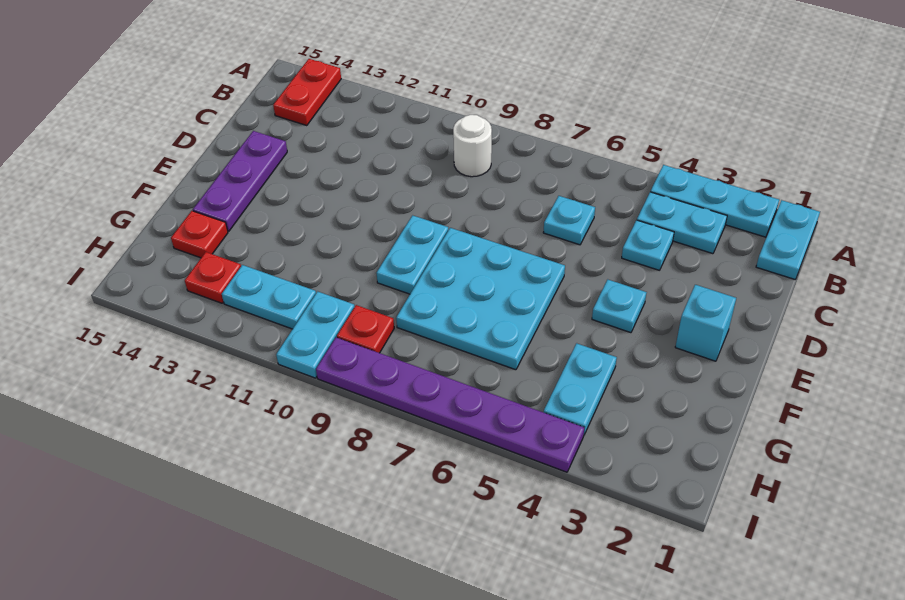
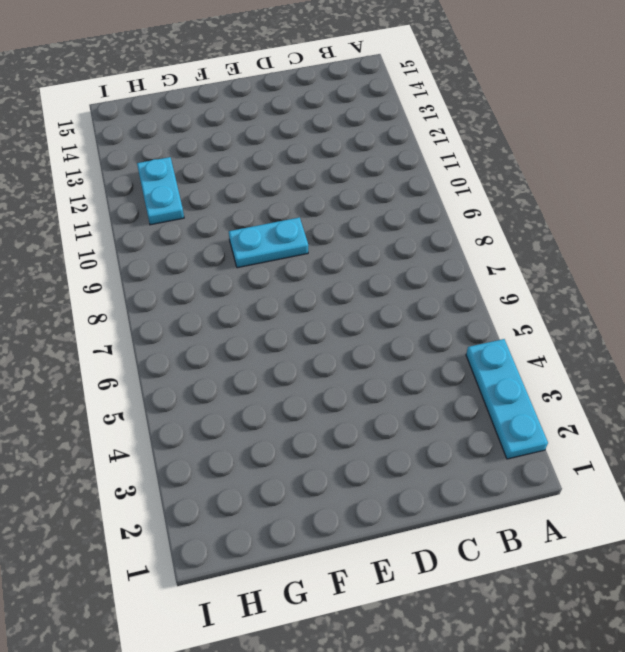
none -> cyan plate A1:B1 level 1
none -> red plate A14:B14 level 1
none -> cyan plate B3:B4 level 1

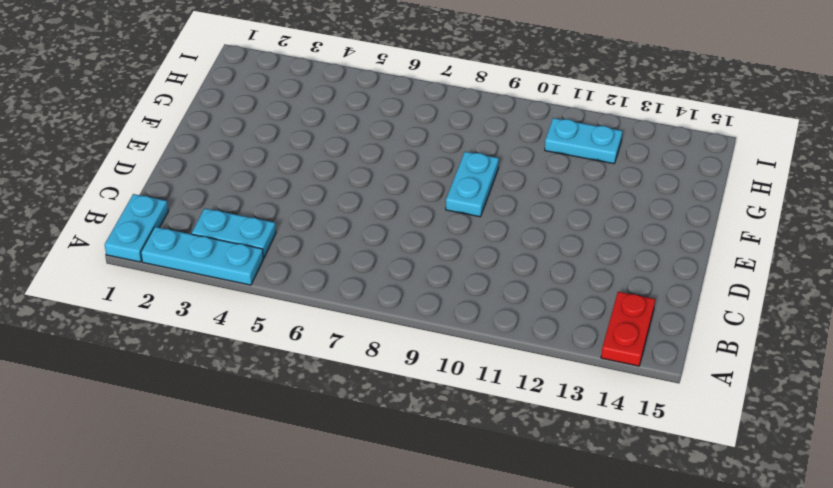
none -> white round brick B9 level 1
none -> cyan plate C4 level 1
none -> cyan plate C6 level 1

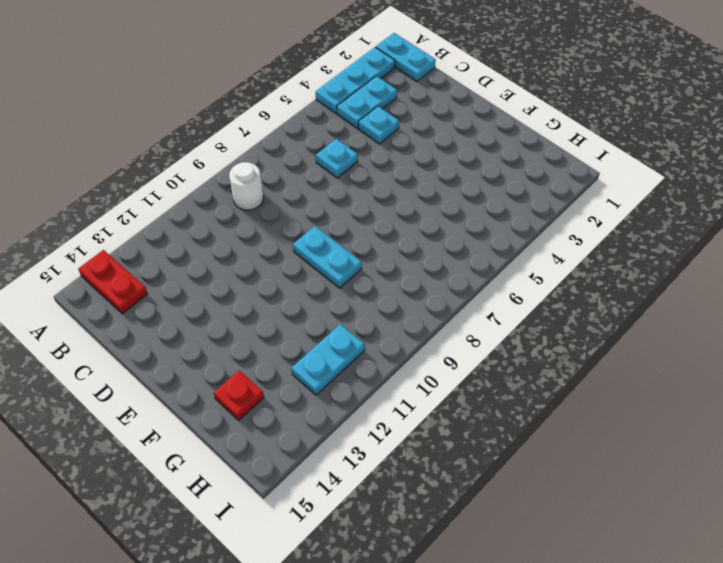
none -> purple plate D14:F14 level 1
none -> cyan brick E2 level 1
none -> cyan plate E4 level 1

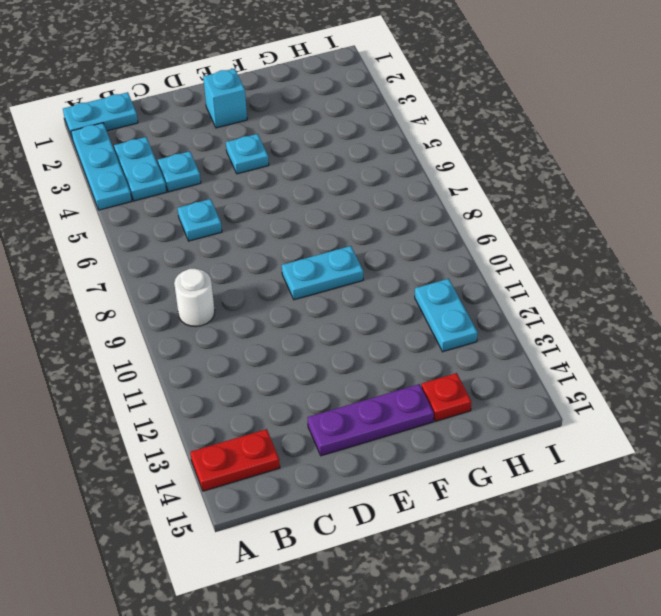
none -> cyan plate E6:G8 level 1
none -> cyan plate G4:H4 level 1
none -> red plate H9 level 1

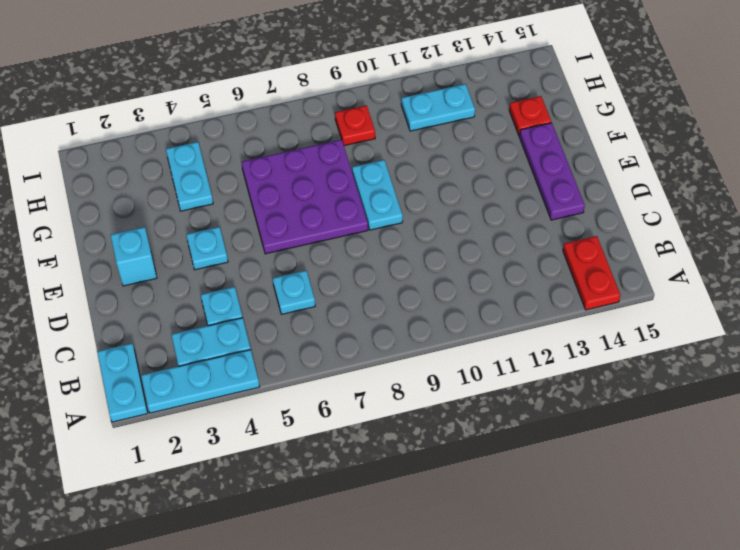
purple plate E6:G8 level 1 -> cyan plate E6:G8 level 1
none -> white round brick B9 level 1
none -> cyan plate H10:I10 level 1
none -> red plate H13 level 1

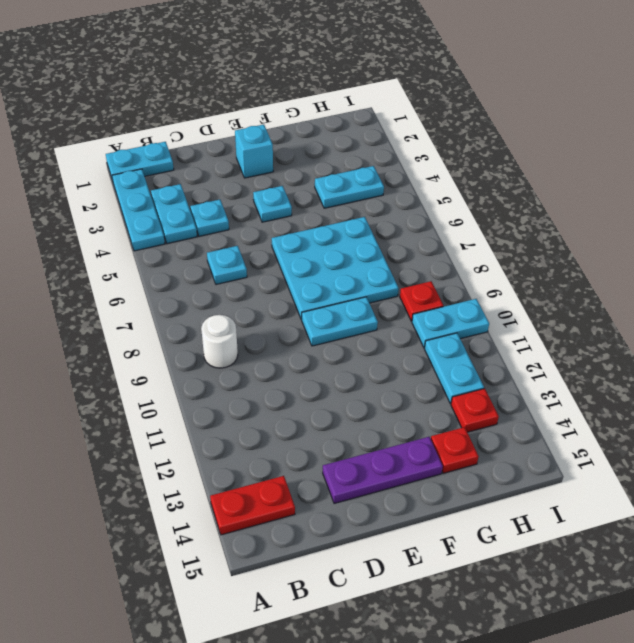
none -> purple plate I4:I9 level 1

